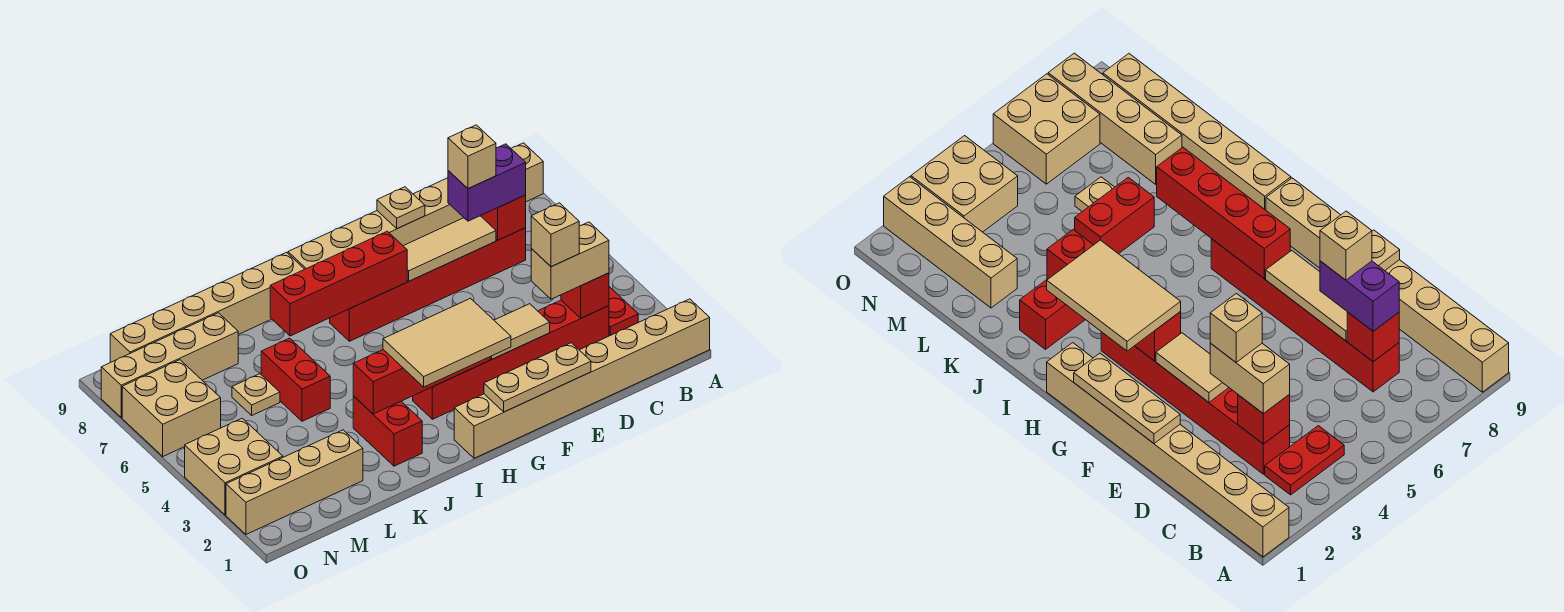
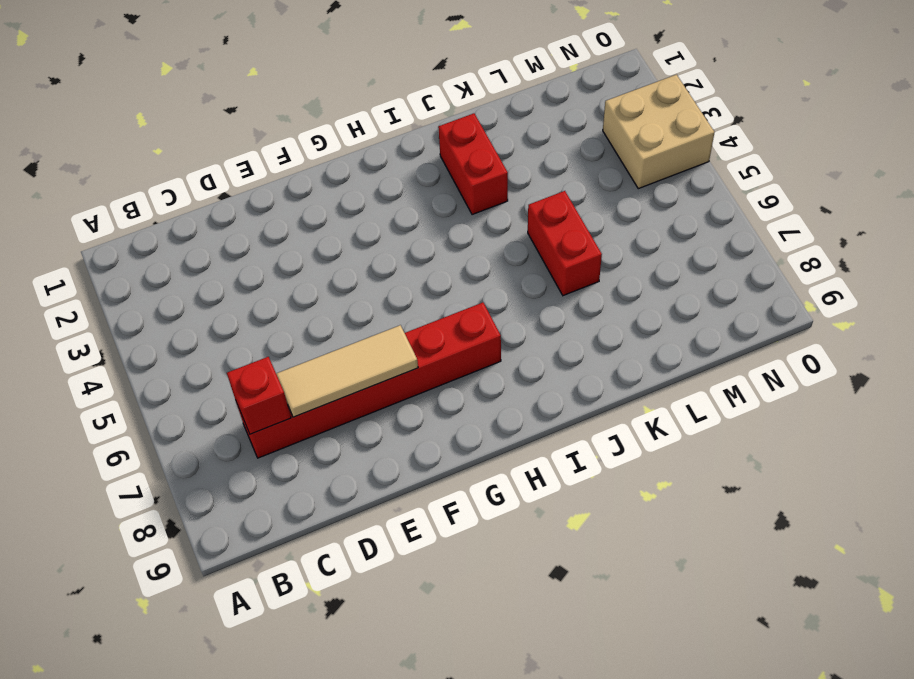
none -> tan brick A1:H1 level 1
none -> tan brick A9:H9 level 1
none -> red plate B3:B4 level 1

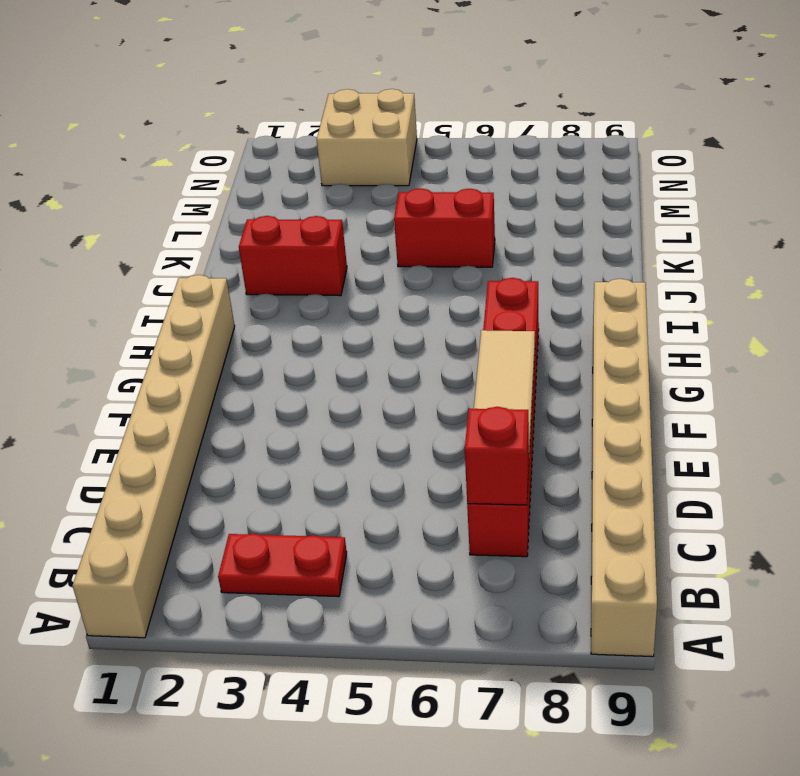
none -> red brick C3:H3 level 1
none -> tan brick I9:N9 level 1
none -> tan brick L2:O2 level 1

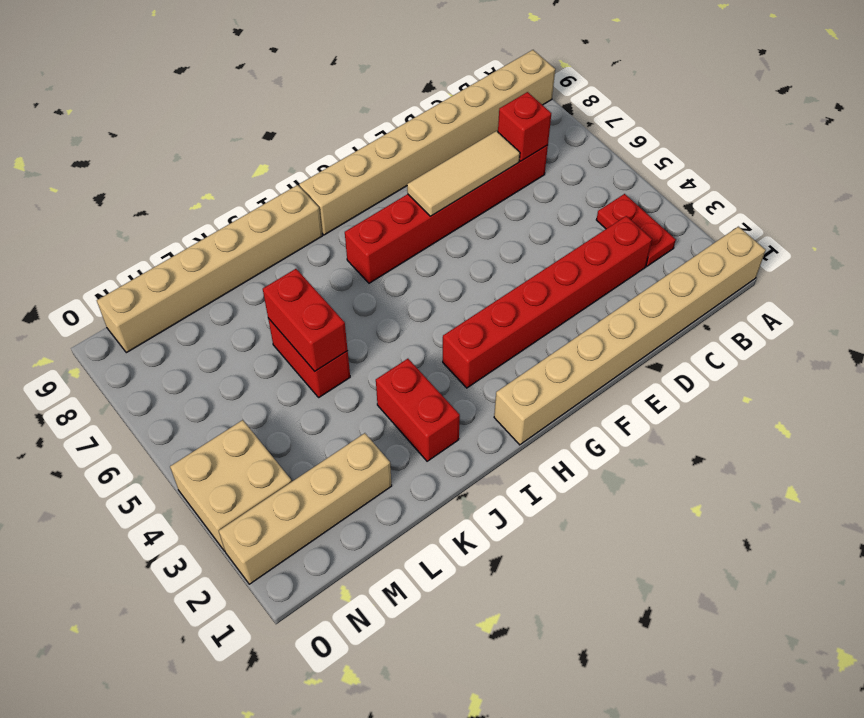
red brick K5:K6 level 2 -> none
none -> tan plate L6 level 1
none -> tan brick L8:O8 level 1
none -> tan brick N6:O7 level 1

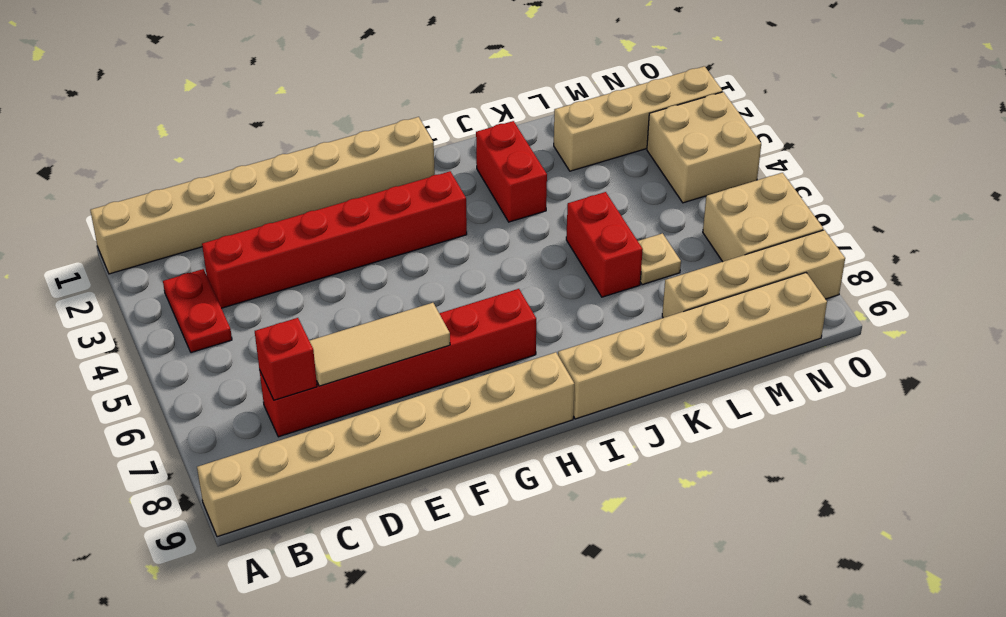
none -> red brick C3 level 2
none -> tan plate E1:G1 level 2
none -> tan tile E3:F3 level 2

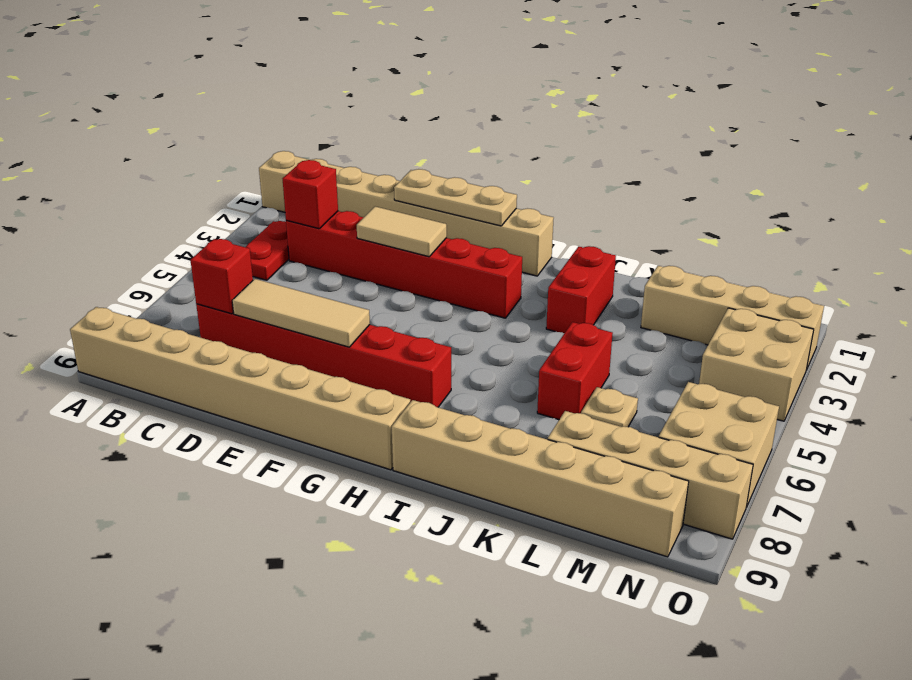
none -> tan plate E9 level 2
none -> red brick G3:J3 level 2
none -> red brick G7:J7 level 2

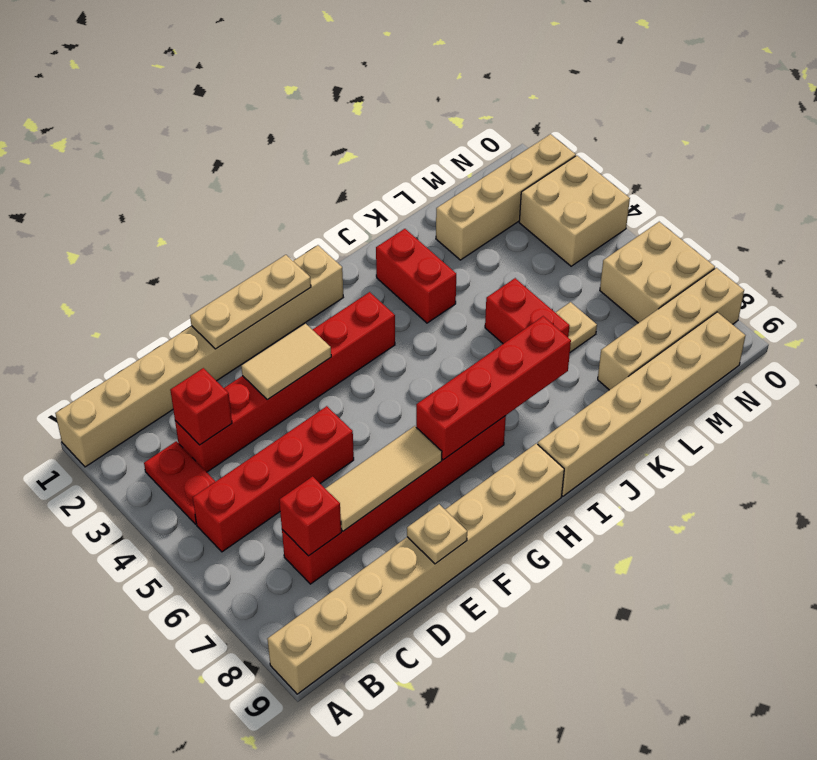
red brick B5:E5 level 1 -> red brick G3:J3 level 2
none -> tan brick C3:D3 level 3
none -> purple brick C7:D7 level 3
none -> tan tile G2:I3 level 3

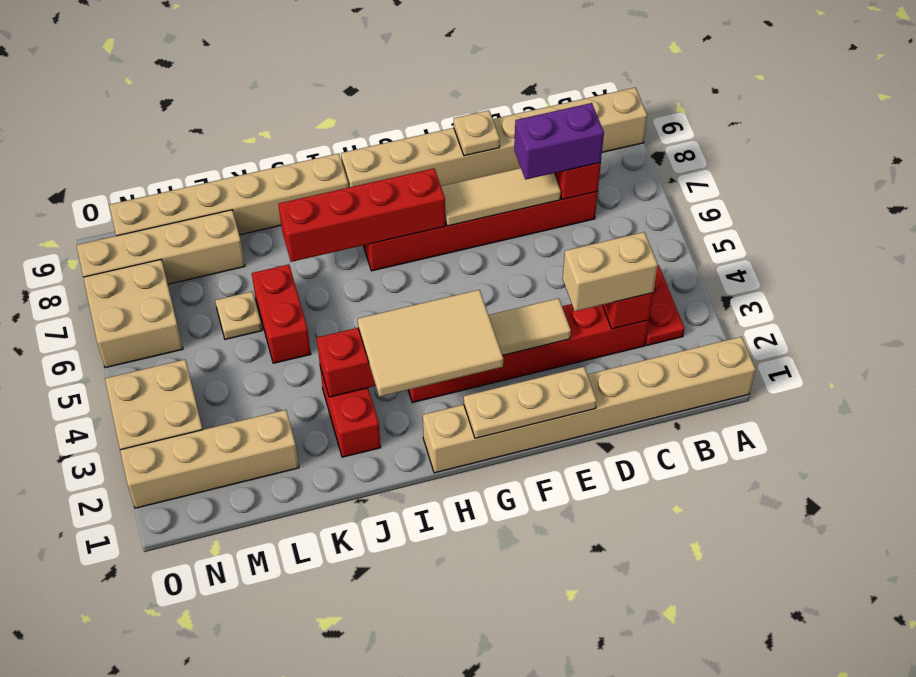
none -> tan brick D3 level 4
none -> tan brick D7 level 4

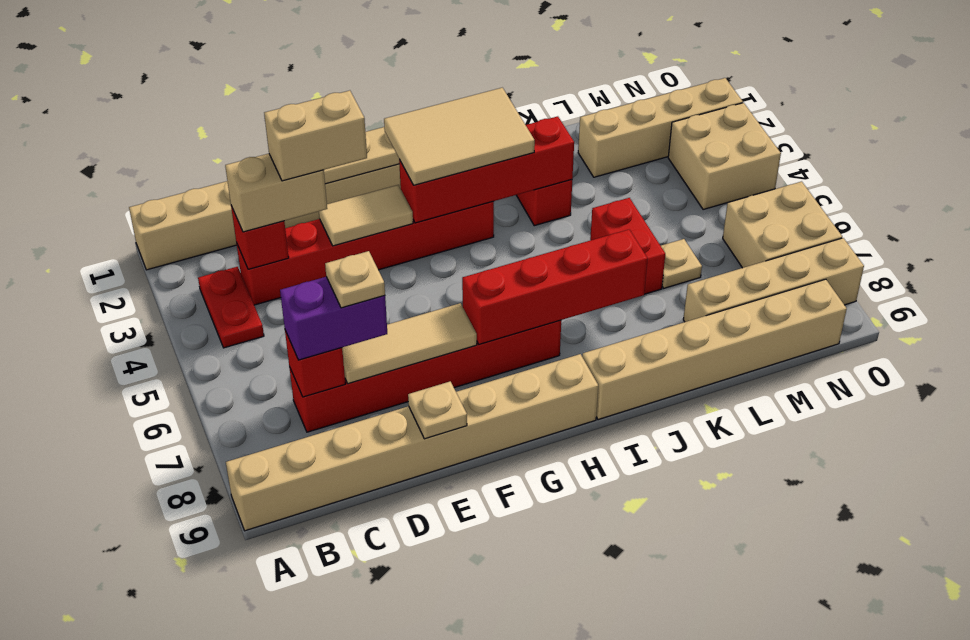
tan brick D3:E3 level 4 -> tan brick D3 level 4
tan plate D7 level 4 -> tan brick D7 level 4

